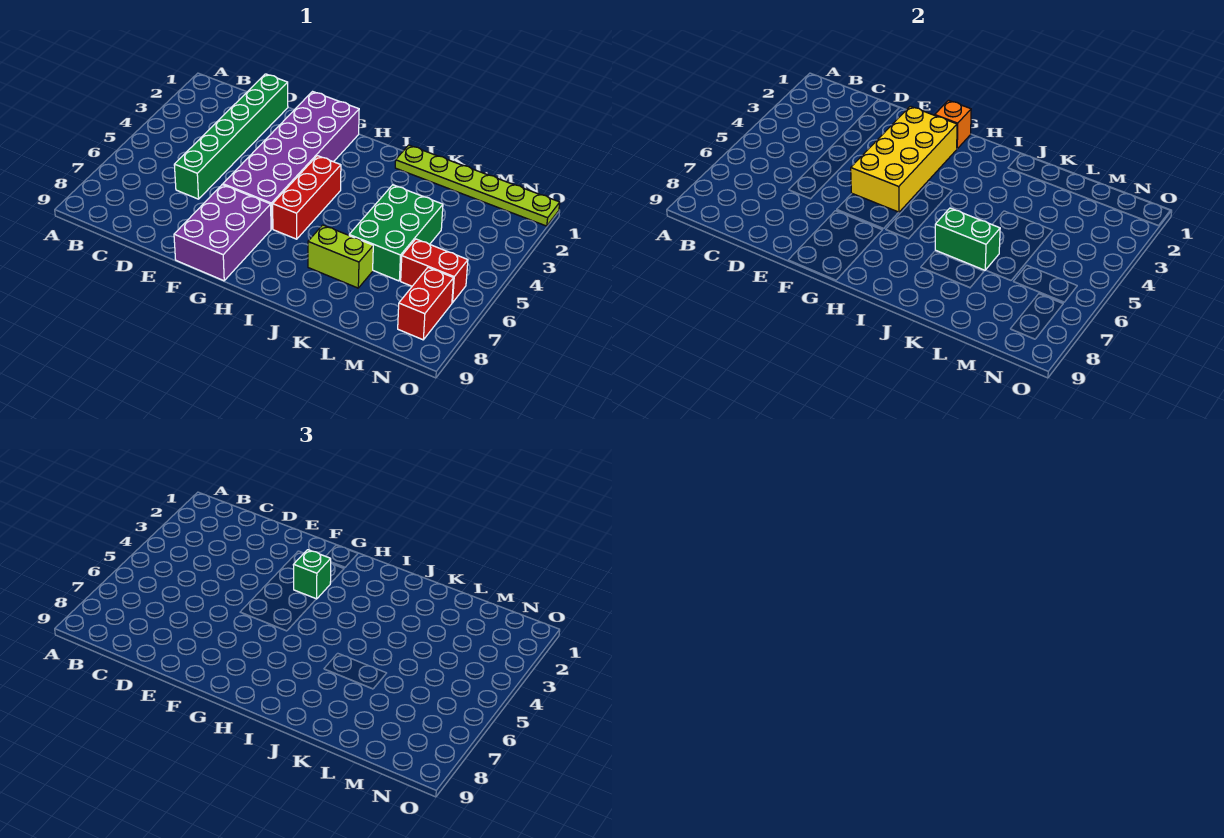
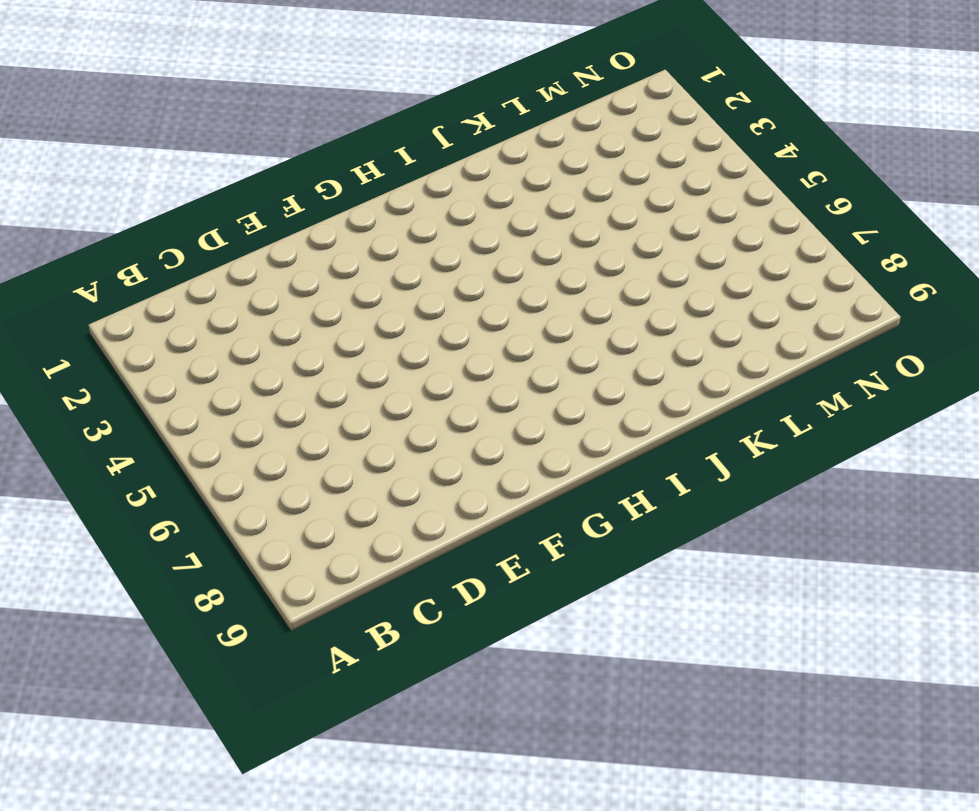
none -> green brick D1:D6 level 1
none -> purple brick F1:G6 level 1
none -> purple brick F7:G9 level 1

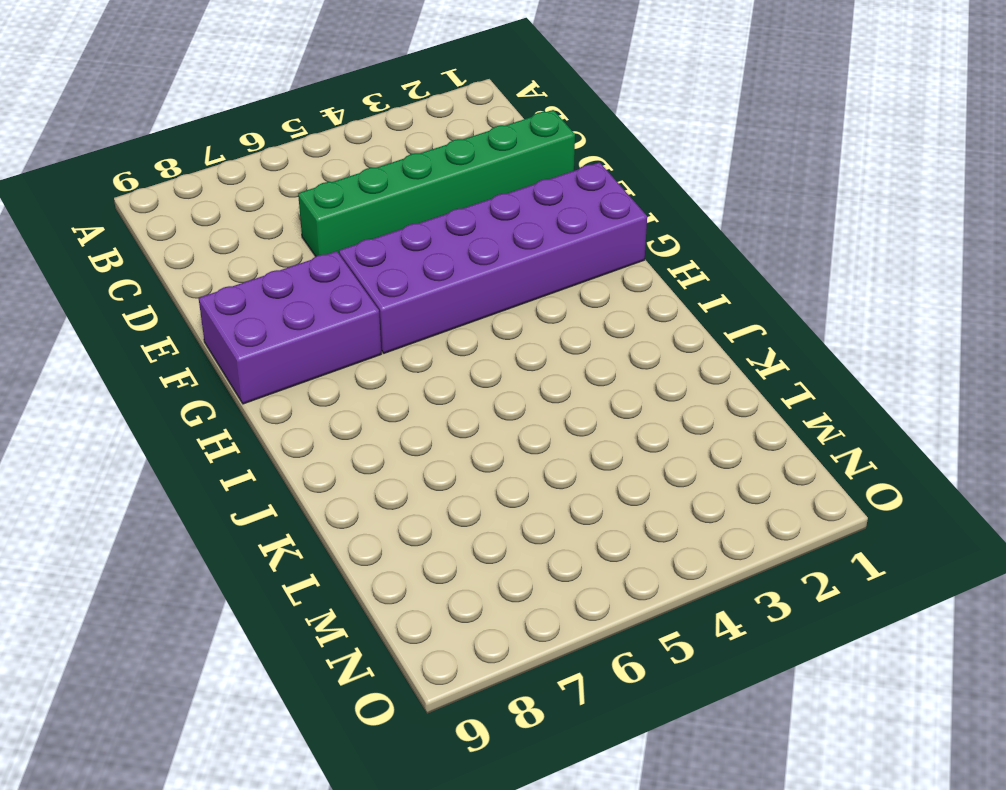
none -> red brick H4:H6 level 1
none -> lime plate J1:O1 level 1
none -> lime brick J7:K7 level 1

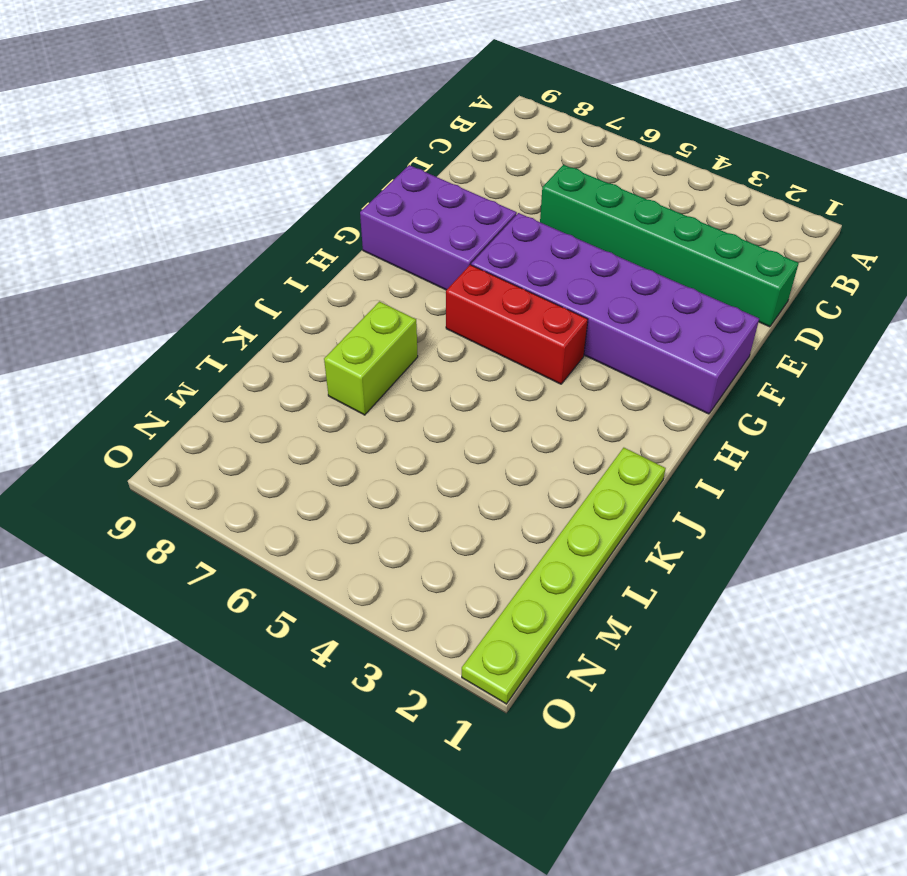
none -> green brick K4:L6 level 1
none -> red brick M6:N6 level 1
none -> red brick N7:N8 level 1

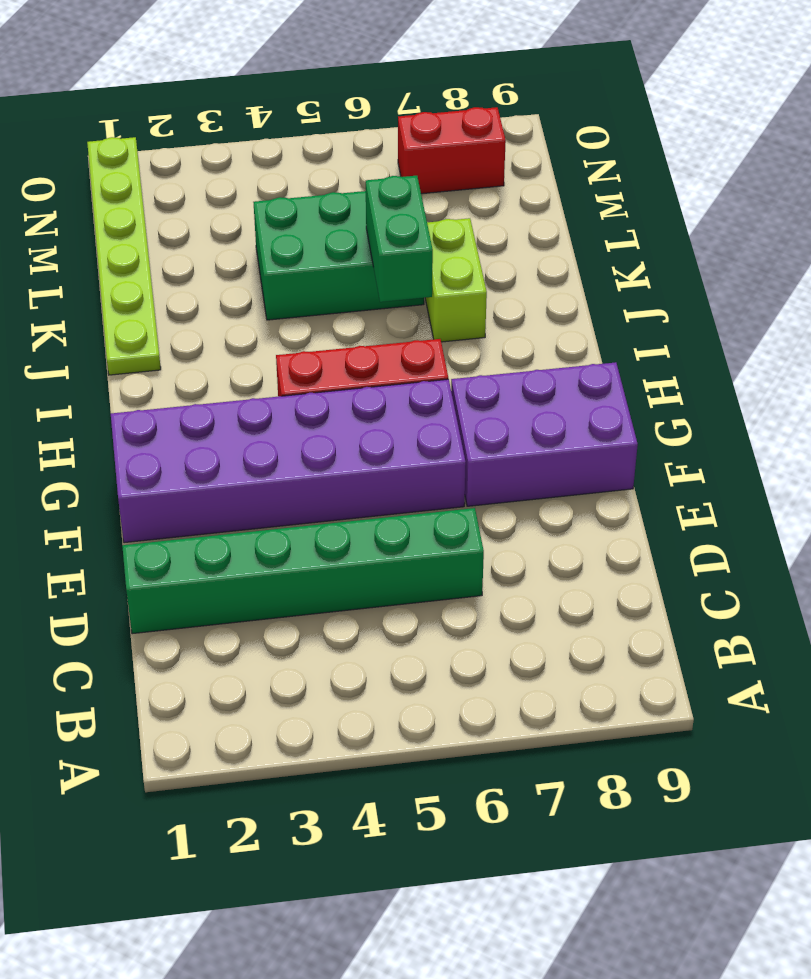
none -> red brick M6:N6 level 1
none -> yellow brick F2:G5 level 2
none -> orange brick G1 level 2

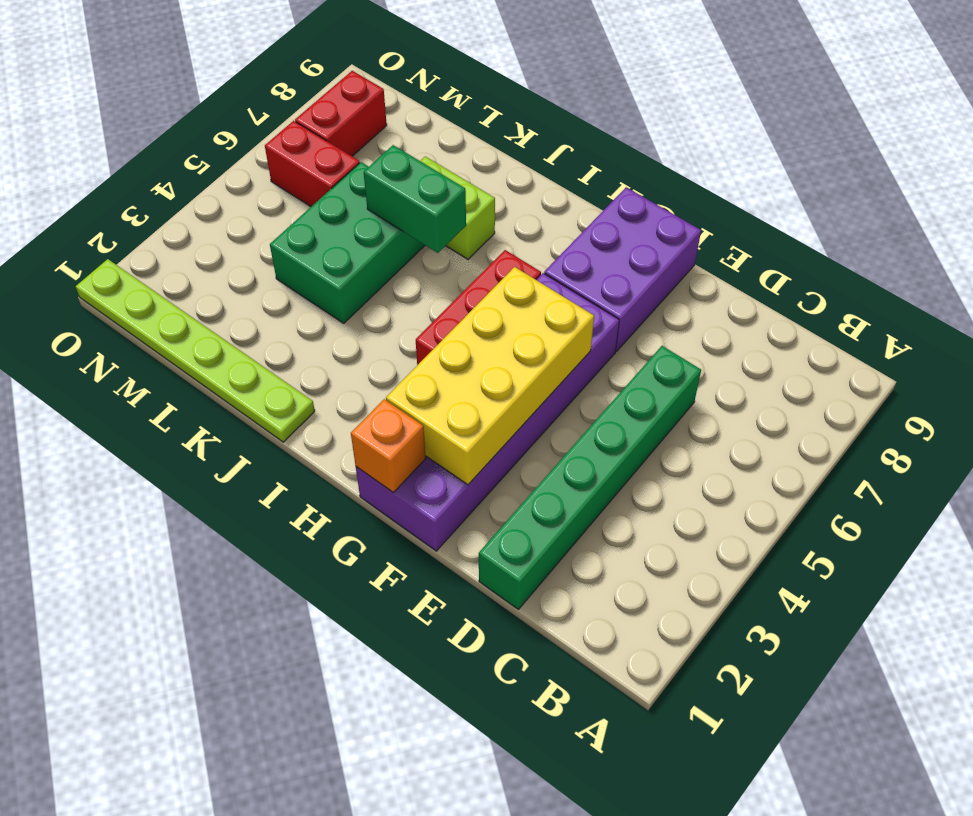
none -> green brick G3 level 3

